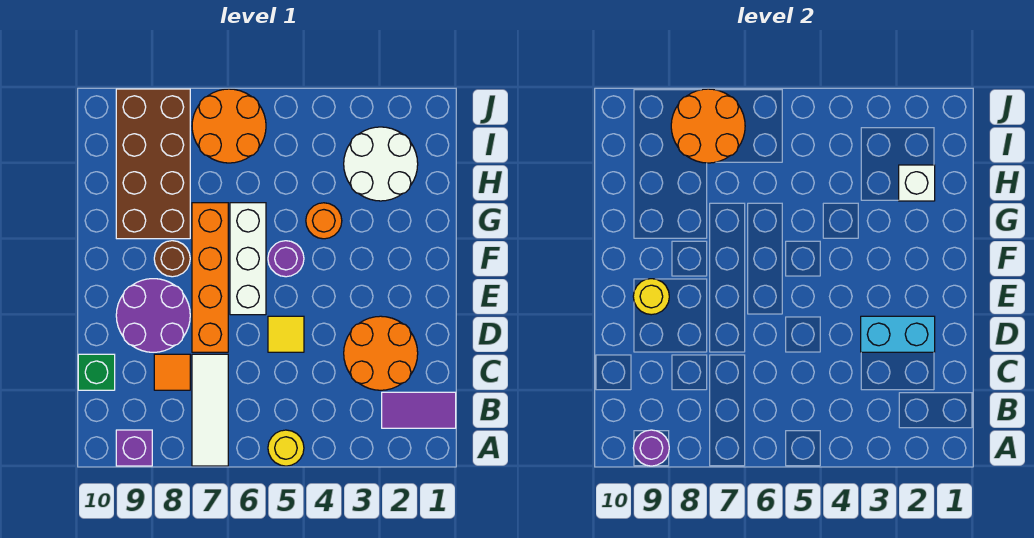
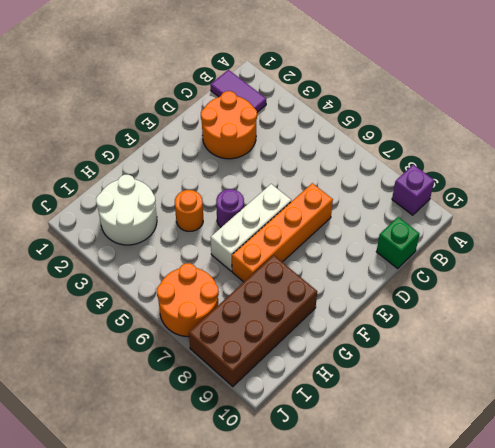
none -> yellow round brick A5 level 1
none -> white tile A7:C7 level 1
none -> orange tile C8 level 1

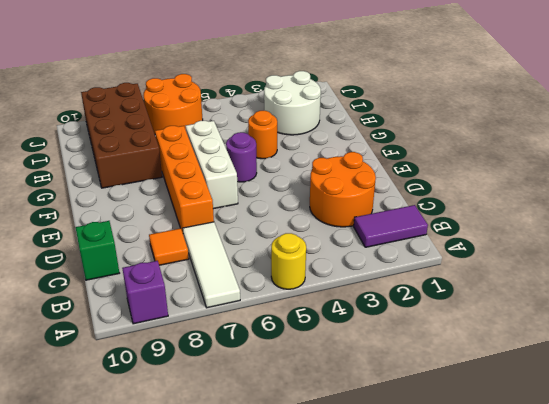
none -> yellow tile D5 level 1
none -> purple round brick D8:E9 level 1
none -> brown round brick F8 level 1

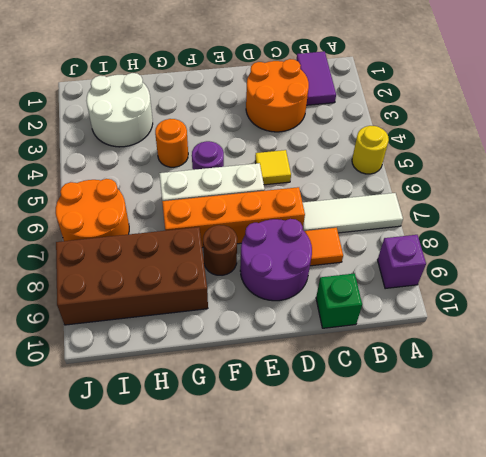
none -> purple round brick A9 level 2
none -> cyan brick D2:D3 level 2
none -> yellow round brick E9 level 2

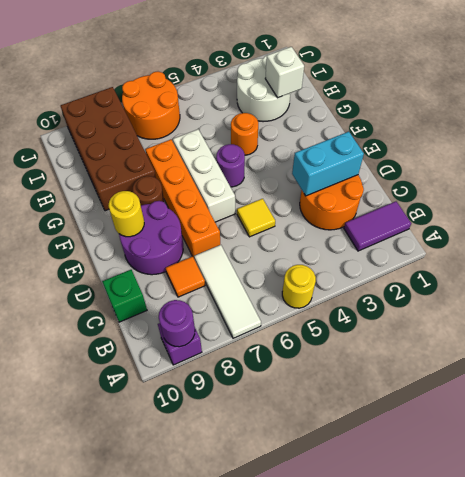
none -> orange round brick I7:J8 level 2

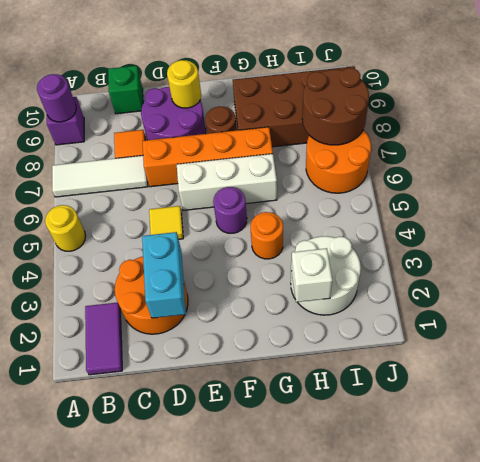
brown round brick I7:J8 level 2 -> orange round brick I7:J8 level 2

